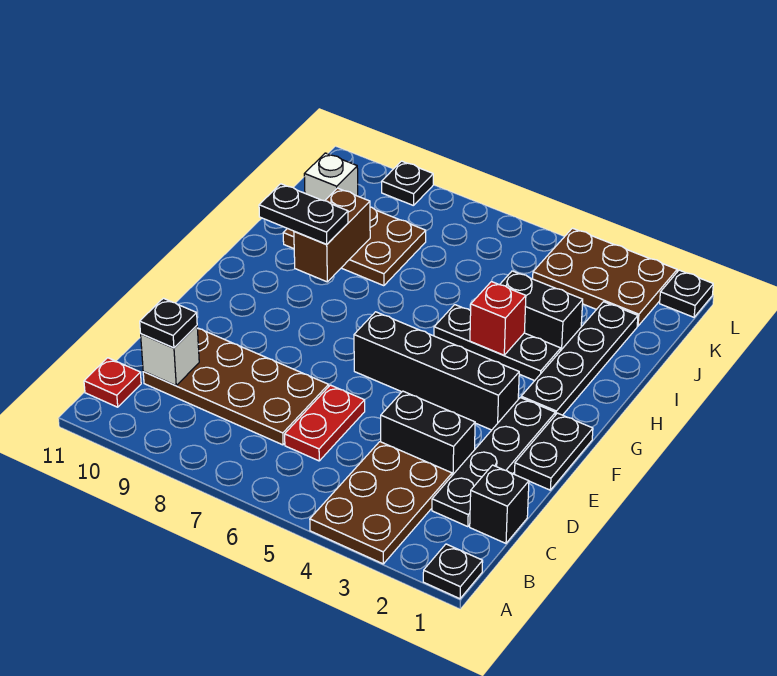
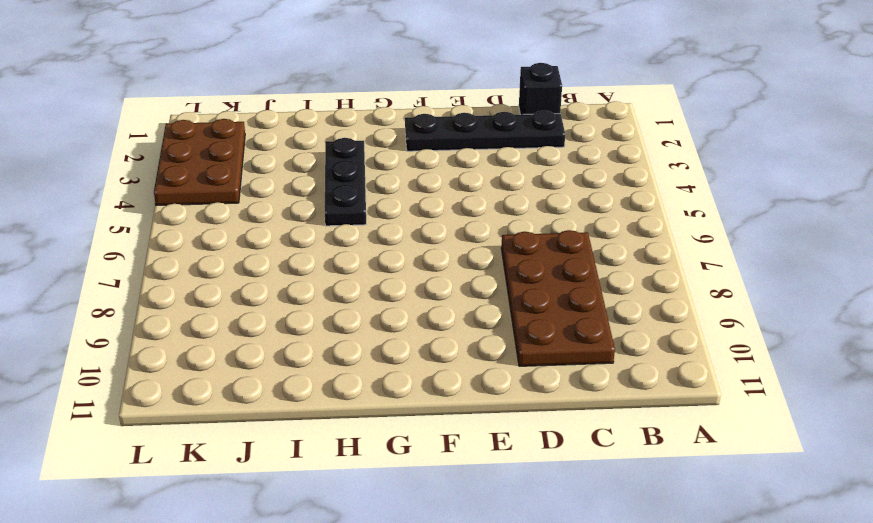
none -> black plate A1 level 1
none -> brown plate A3:C4 level 1
none -> red plate B11 level 1

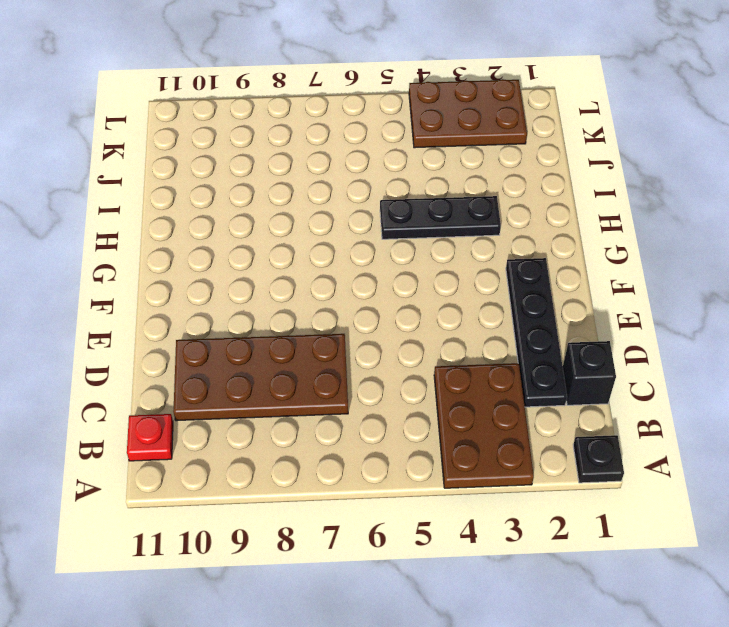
none -> red plate C6:D6 level 1
none -> black brick D3:D4 level 1
none -> black plate E1:F1 level 1

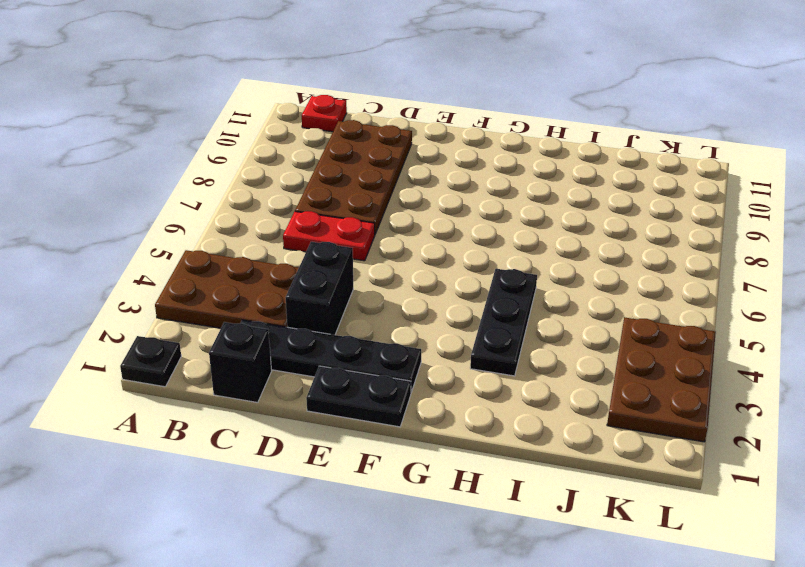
none -> black brick F3:F6 level 1
none -> black plate G2:J2 level 1
none -> black brick I3:I4 level 1

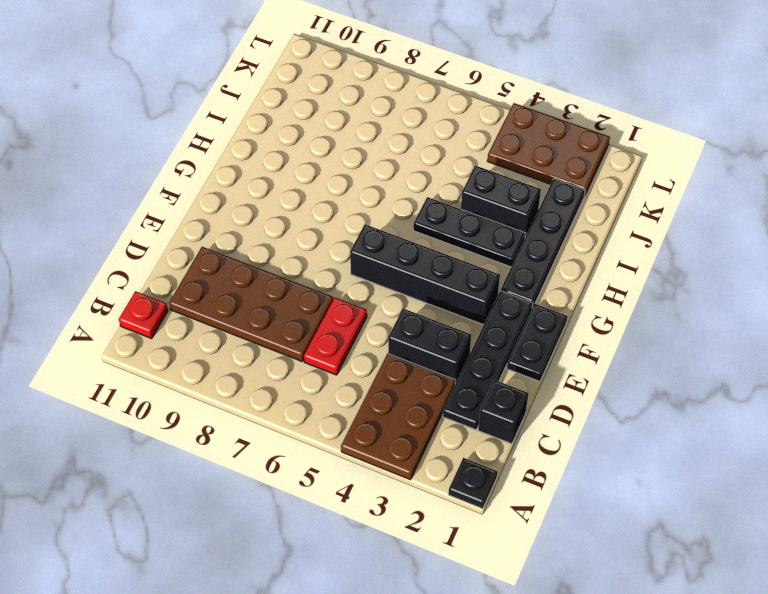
none -> brown plate I8:J10 level 1
none -> black plate L1 level 1
none -> black plate L9 level 1

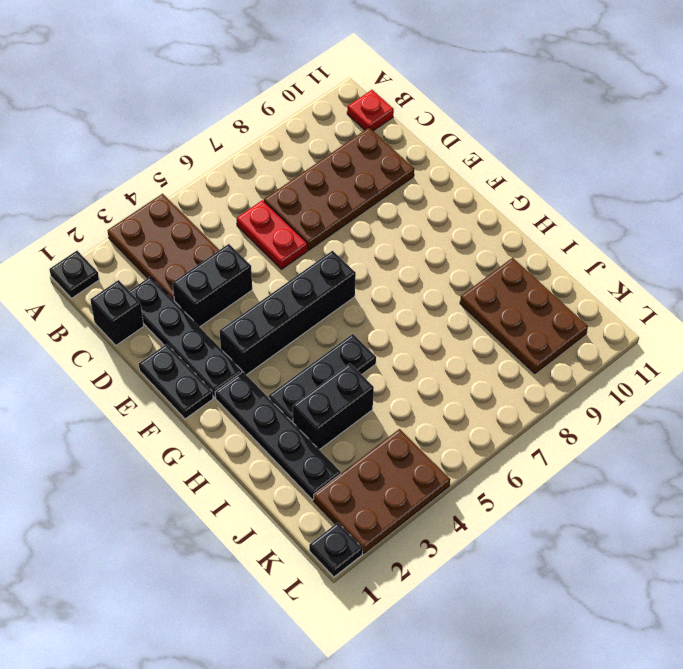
brown plate I9:K10 level 1 -> brown plate I8:J10 level 1
none -> black plate L9 level 1
none -> white brick C10 level 2
none -> red brick H4 level 2

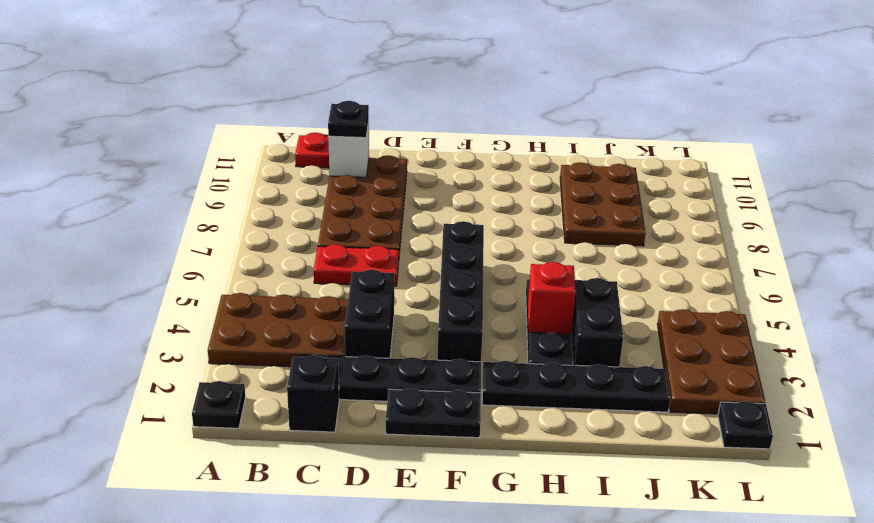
none -> black plate L9 level 1
none -> brown brick H9:I9 level 2
none -> white brick J10 level 2

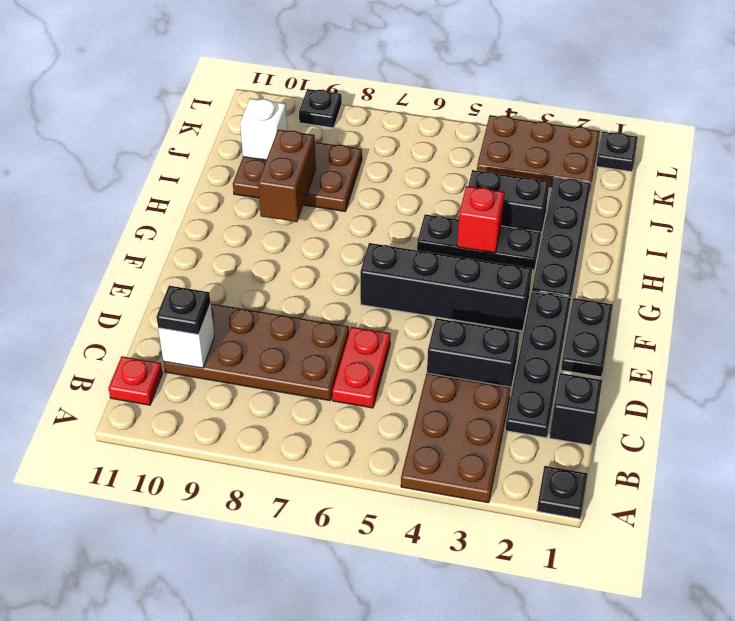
none -> black plate H9:H10 level 3

